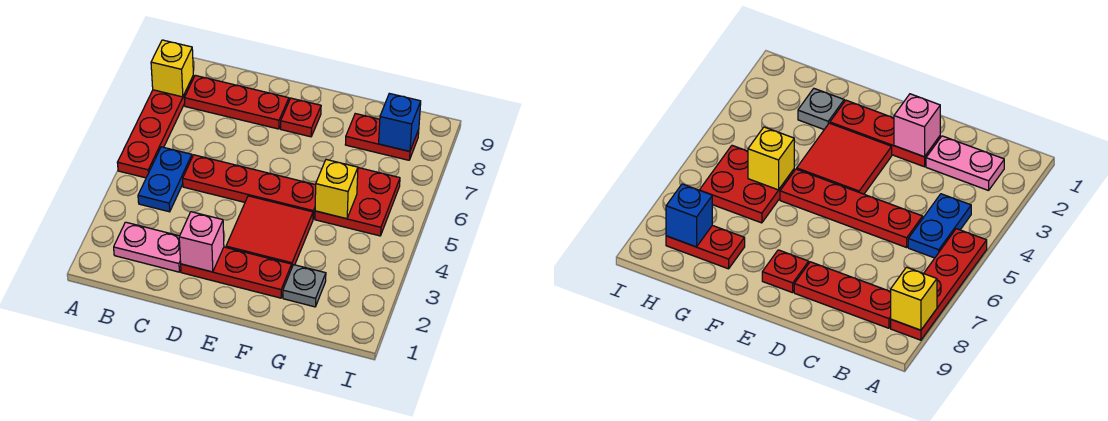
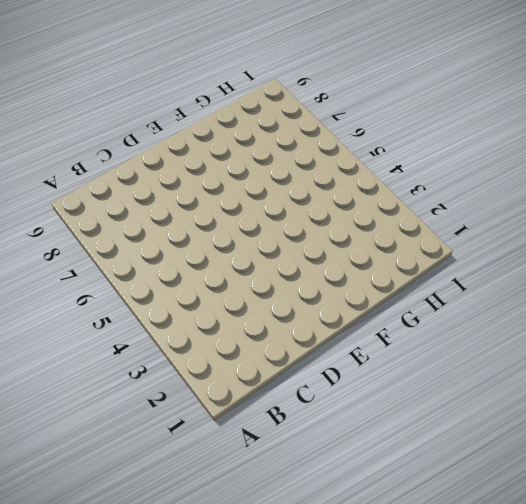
none -> red plate A5:A8 level 1
none -> pink plate B2:C2 level 1
none -> blue plate B4:B5 level 1

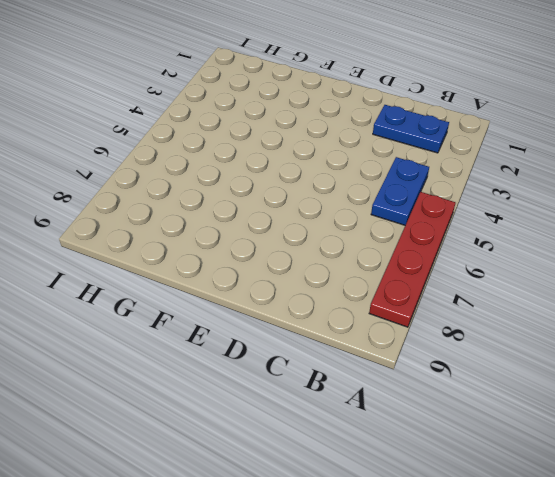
blue plate B2:C2 level 1 -> pink plate B2:C2 level 1
none -> red plate B8:D8 level 1
none -> red plate C5:F5 level 1
none -> red plate D2:F2 level 1

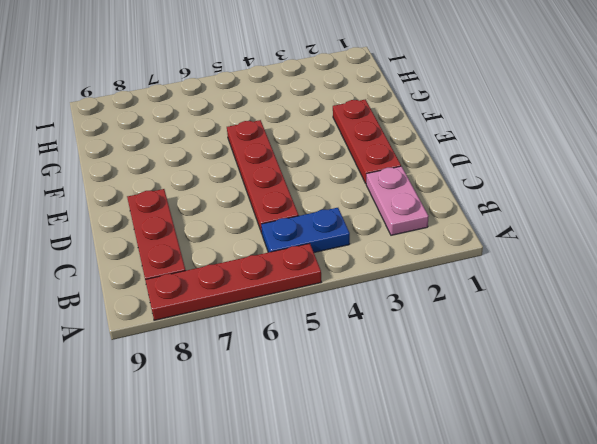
none -> red tile E3:F4 level 1
none -> red plate E8 level 1
none -> grey plate G2 level 1

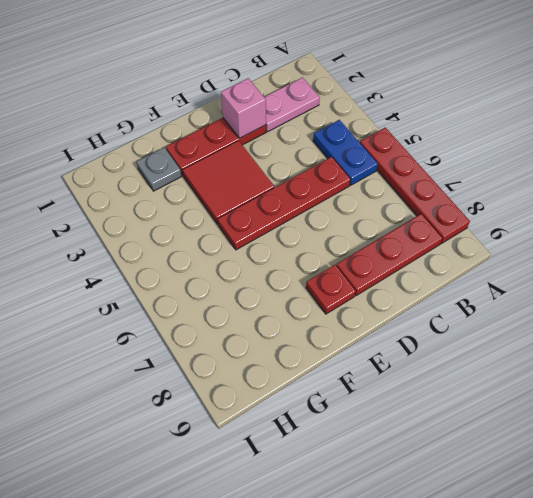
none -> red plate G5:H6 level 1
none -> red plate G8:H8 level 1
none -> yellow brick A8 level 2

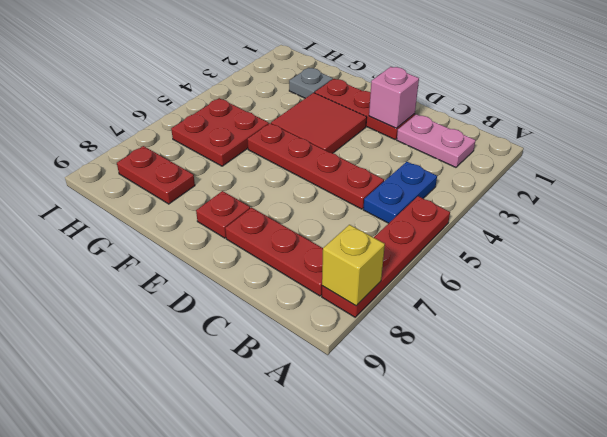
none -> yellow brick G5 level 2
none -> blue brick H8 level 2

